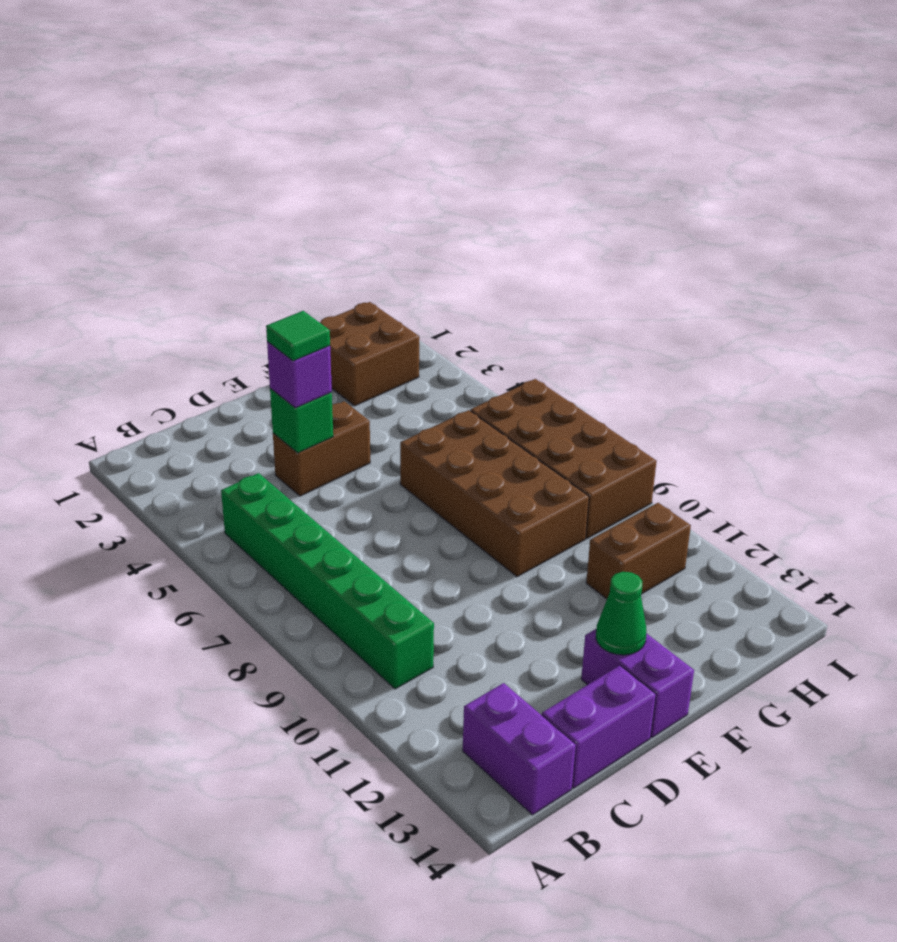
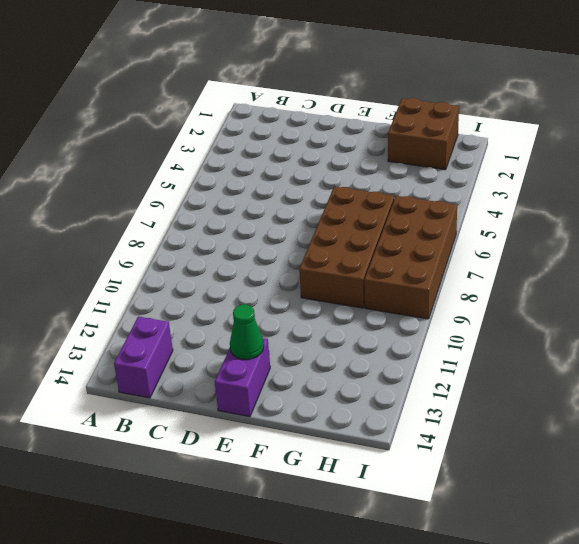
none -> green brick B5:B10 level 1
none -> purple brick C14:D14 level 1
none -> brown brick D4:E4 level 1

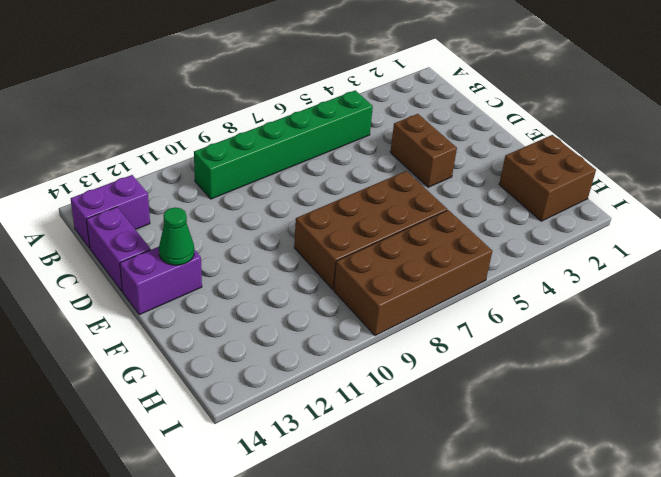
none -> brown brick G11:H11 level 1
none -> green brick D4 level 2
none -> purple brick D4 level 3

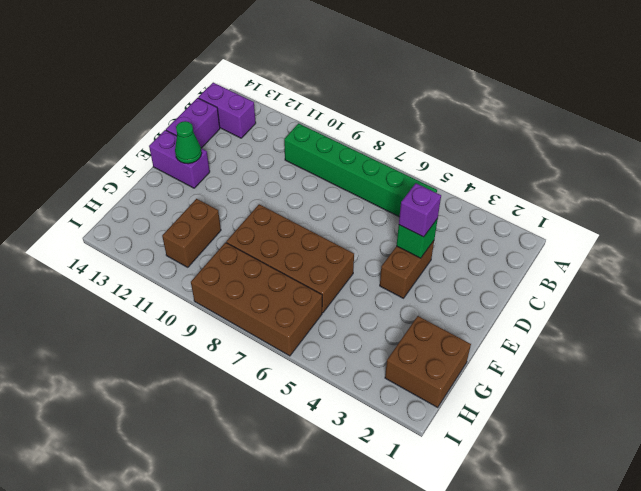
none -> green tile D4 level 4

